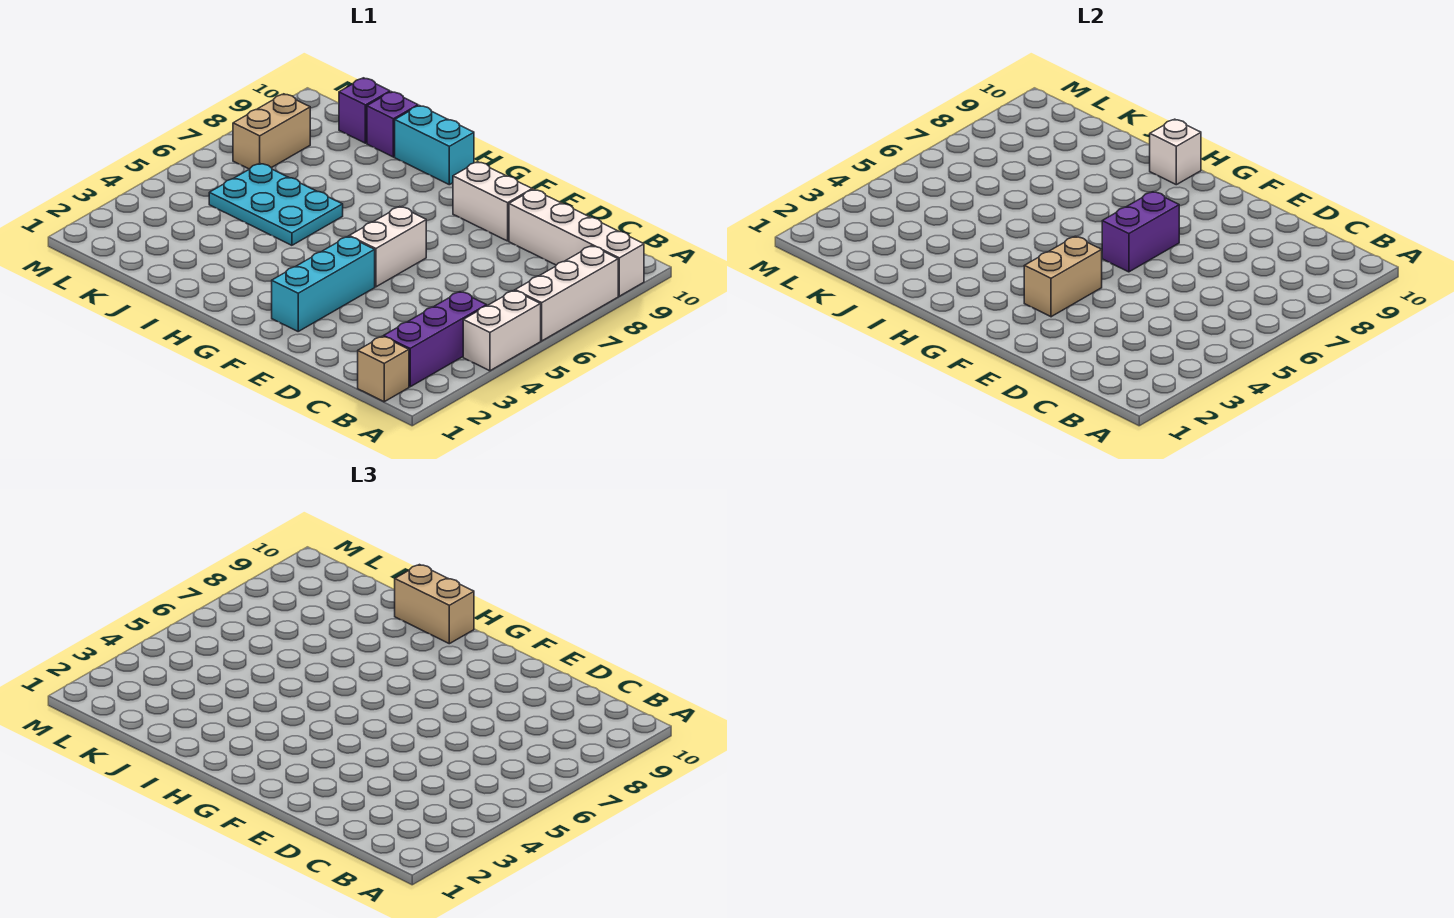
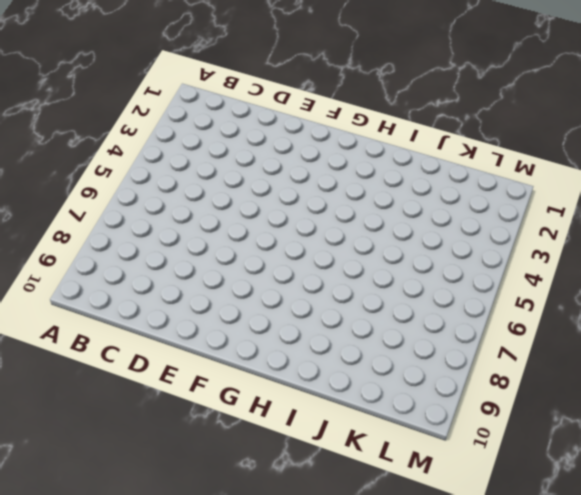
none -> white brick A4:A5 level 1
none -> white brick A6:A8 level 1
none -> white brick A9:D9 level 1

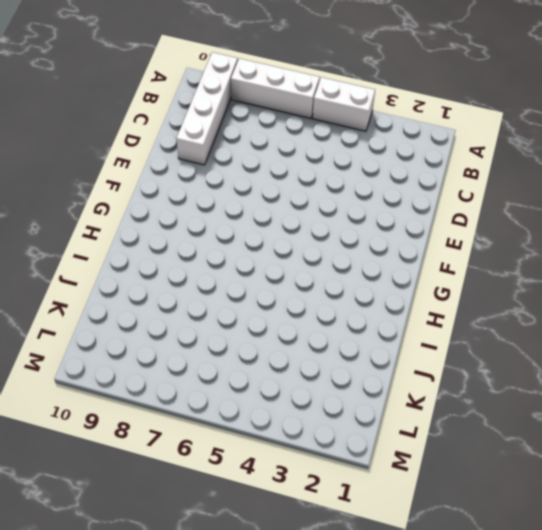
none -> tan brick B1 level 1
none -> purple brick B2:B4 level 1
none -> white brick E9:F9 level 1

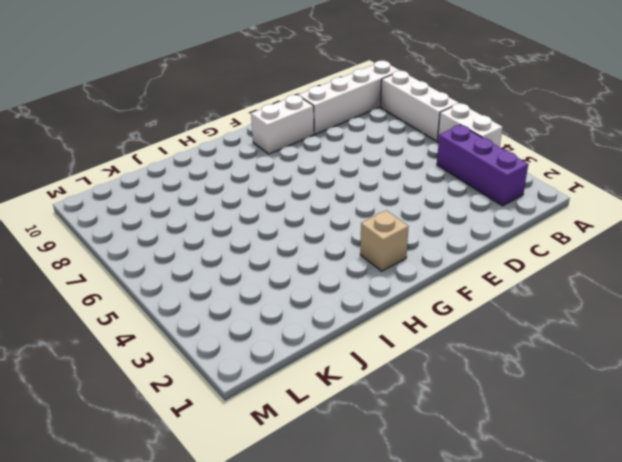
tan brick G2 level 1 -> tan brick B1 level 1
none -> cyan brick F2:F4 level 1
none -> white brick F5:F6 level 1
none -> cyan brick H10:I10 level 1

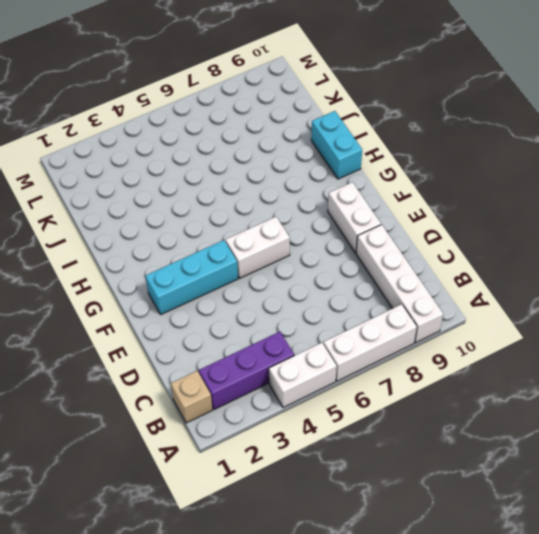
none -> cyan plate I5:K6 level 1
none -> purple brick J10 level 1
none -> purple brick K10 level 1

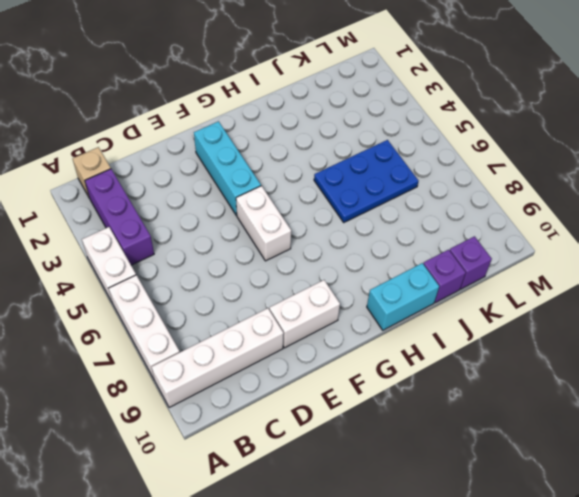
blue plate I5:K6 level 1 -> cyan plate I5:K6 level 1
none -> tan brick L7:L8 level 1
none -> tan brick F3:F4 level 2
none -> purple brick F6:F7 level 2

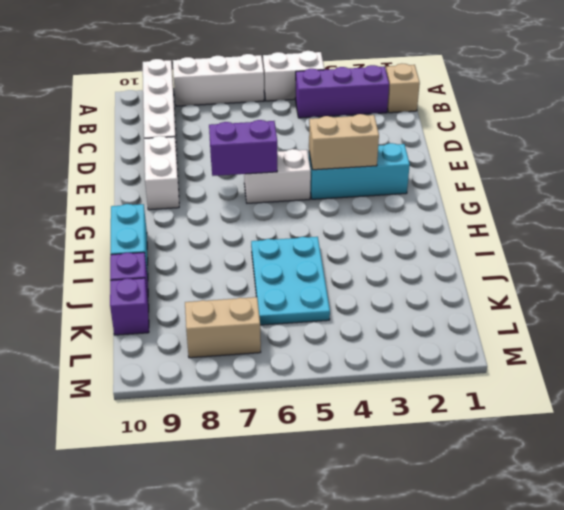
none -> white brick H10 level 2
none -> tan brick H10:I10 level 3

